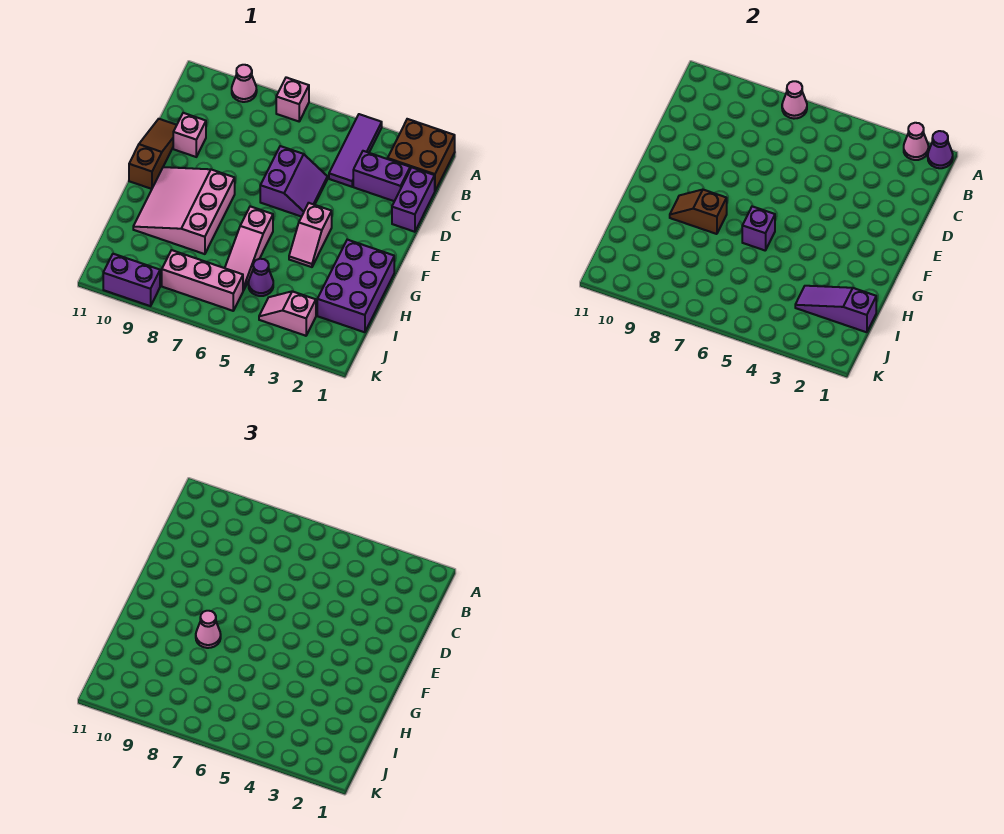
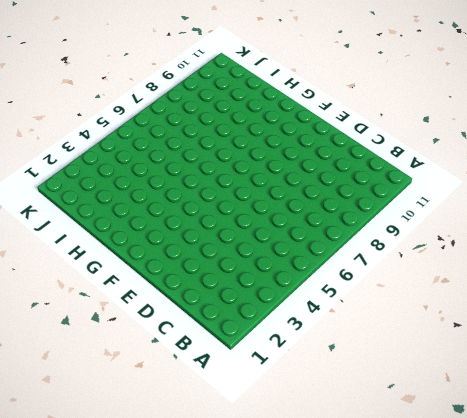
none -> brown brick A1:B2 level 1
none -> purple tile A4:C4 level 1
none -> pink brick A7 level 1

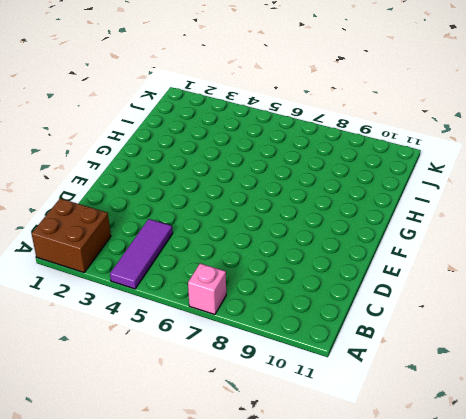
none -> pink cone A9 level 1
none -> purple brick C1:D1 level 1
none -> purple brick C2:C3 level 1

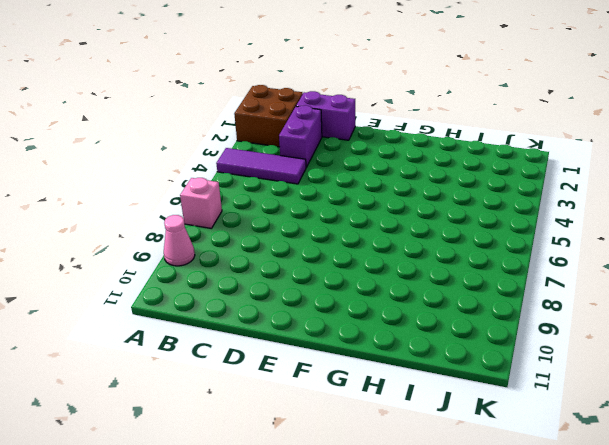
none -> purple slope D5:E6 level 1 top 6
none -> pink brick D10 level 1
none -> brown slope D11:F11 level 1 top F

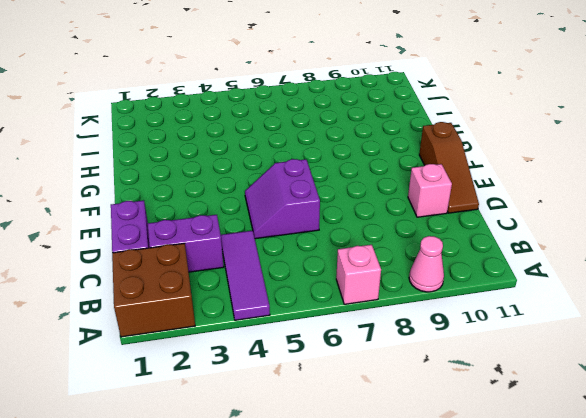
none -> pink slope F4:G4 level 1 top F
none -> pink slope F8:H10 level 1 top 8
none -> purple brick G1:I2 level 1

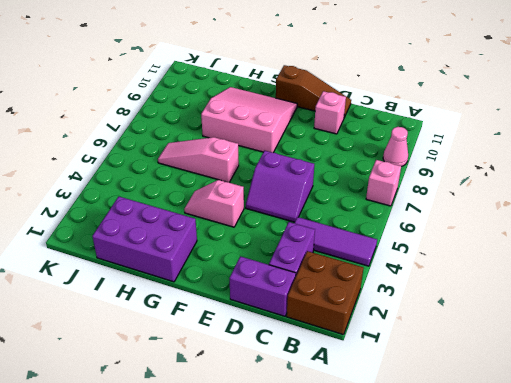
none -> purple cone I5 level 1
none -> pink slope J3:J4 level 1 top 3
none -> pink brick J6:J8 level 1

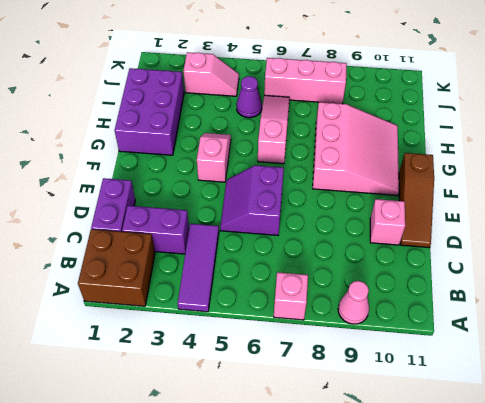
none -> purple brick K9:K10 level 1
none -> purple cone A1 level 2
none -> pink cone A2 level 2

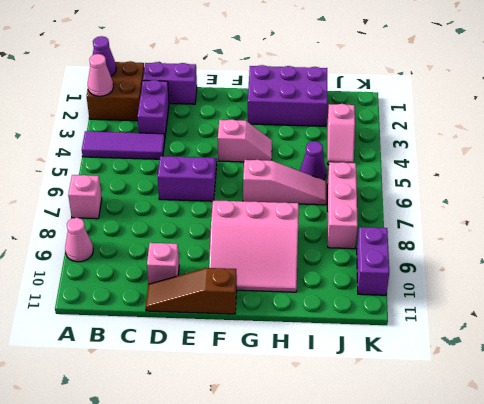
none -> pink cone A7 level 2
none -> purple brick G6 level 2
none -> brown slope G8:G9 level 2 top 8

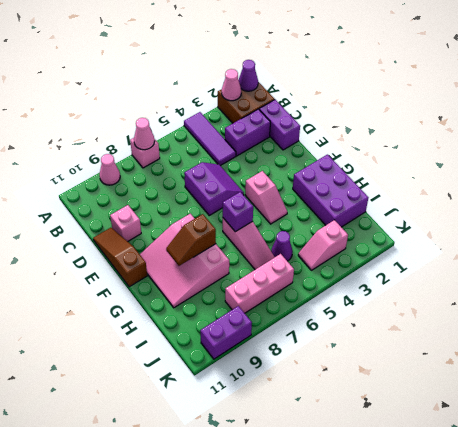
none -> purple slope I1:I3 level 2 top 1
none -> pink cone G8 level 3

